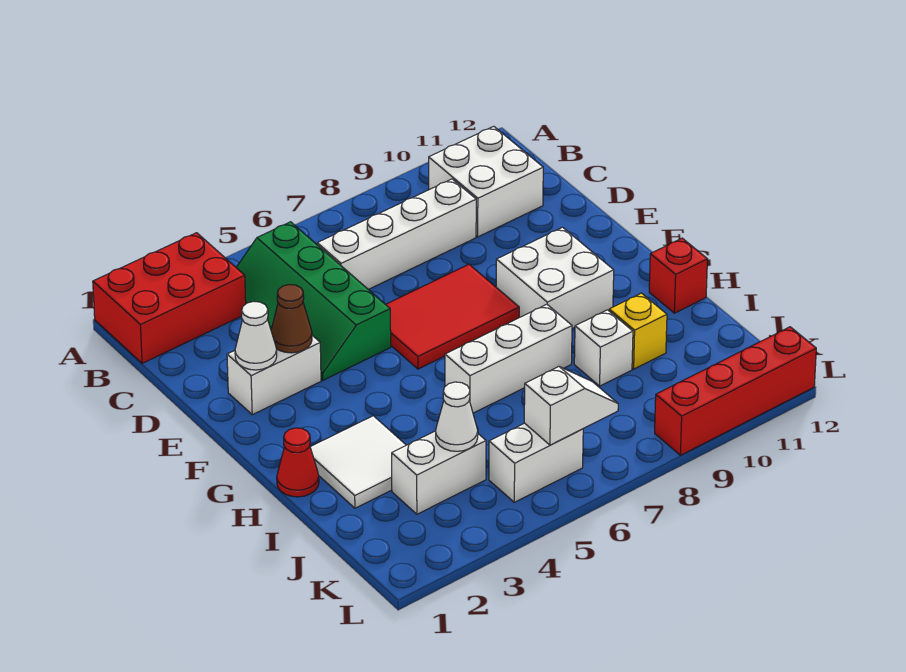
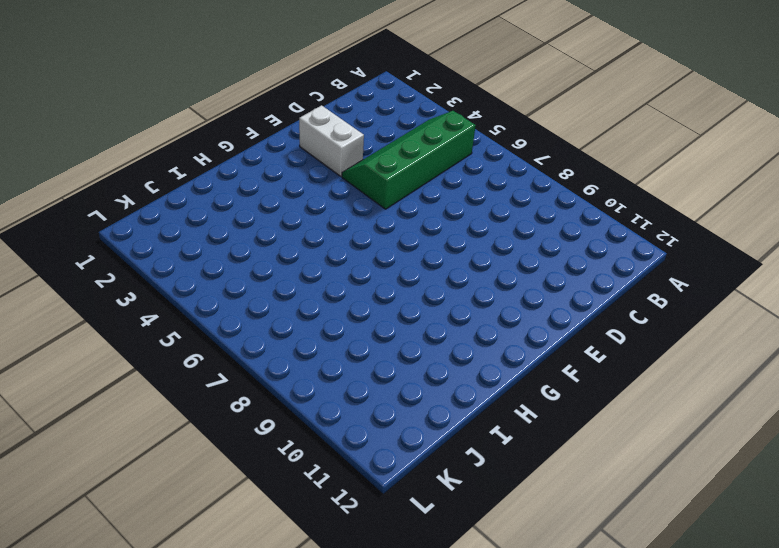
none -> red brick A1:B3 level 1
none -> white brick B10:C11 level 1
none -> white brick C6:C9 level 1

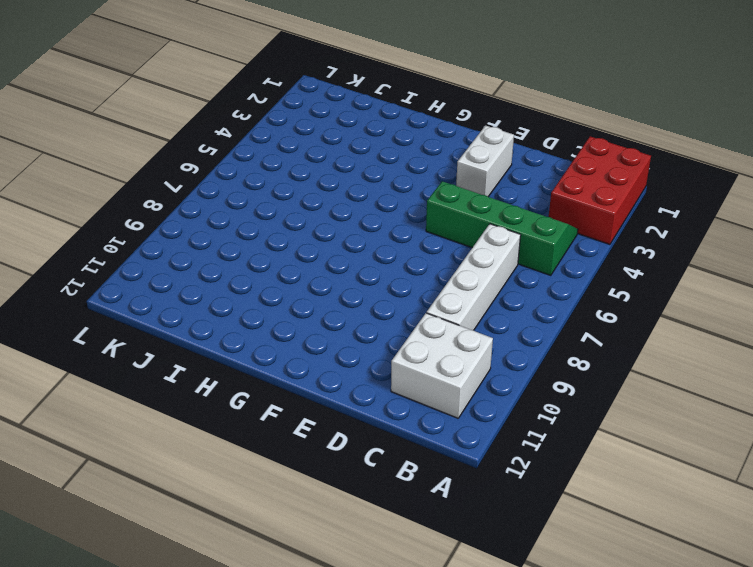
none -> red tile E6:F8 level 1
none -> white brick F9:G10 level 1
none -> red cone H1 level 1

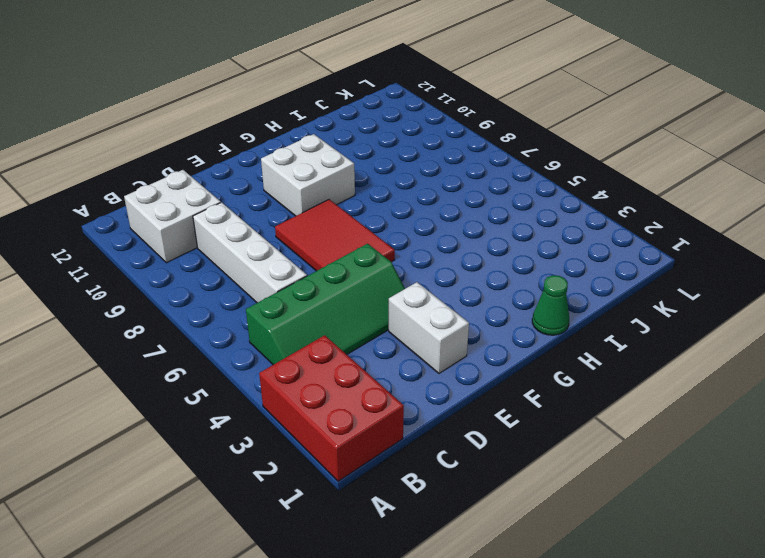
green cone H1 level 1 -> red cone H1 level 1
none -> white tile H2:I3 level 1
none -> white brick H6:H8 level 1
none -> red brick H12 level 1

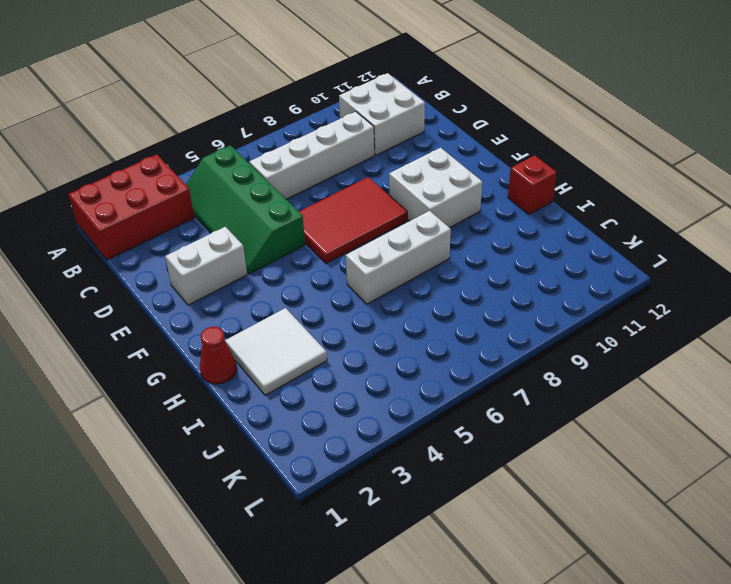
none -> white brick I9 level 1
none -> yellow brick I10 level 1
none -> white brick J3:J4 level 1

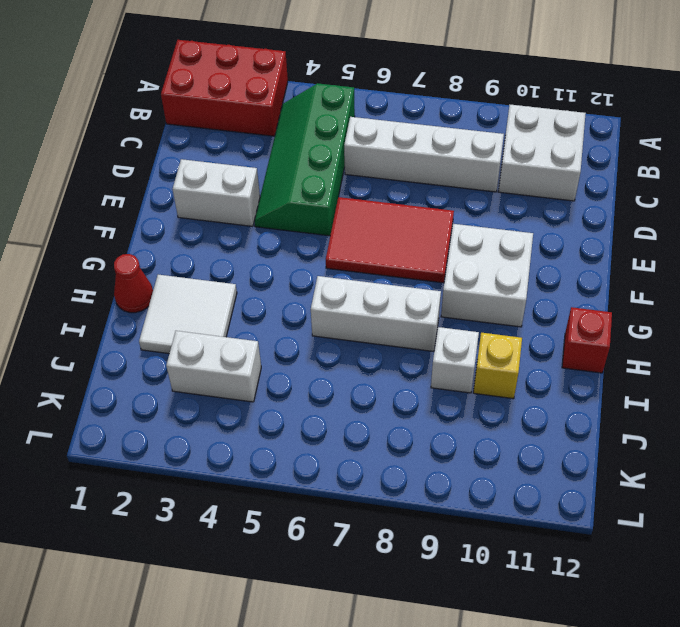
none -> white brick K5:K6 level 1
none -> red brick L9:L12 level 1
none -> white cone E2 level 2

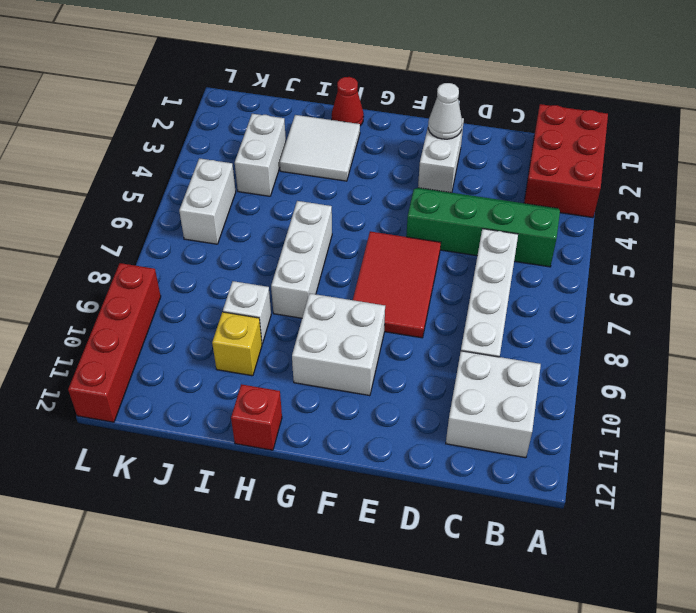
none -> brown cone E3 level 2
none -> white cone J4 level 2
none -> white slope K6:K7 level 2 top 6

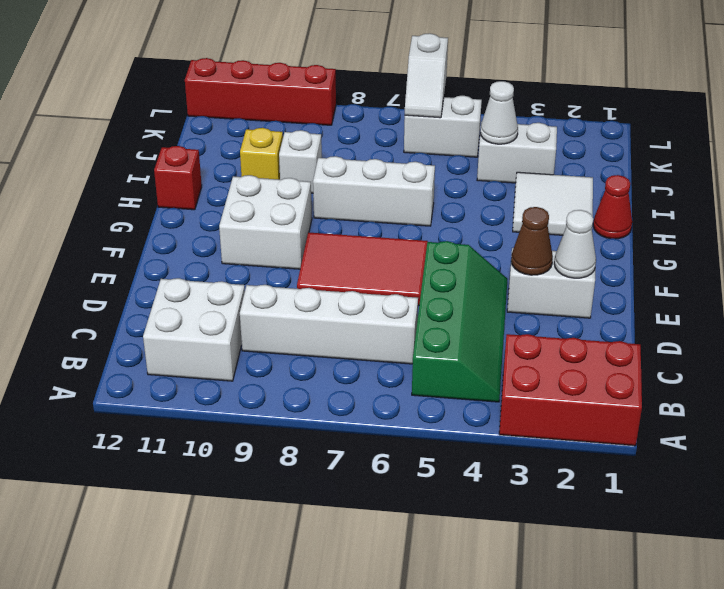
white slope K6:L6 level 2 top L -> white slope K6:K7 level 2 top 6

